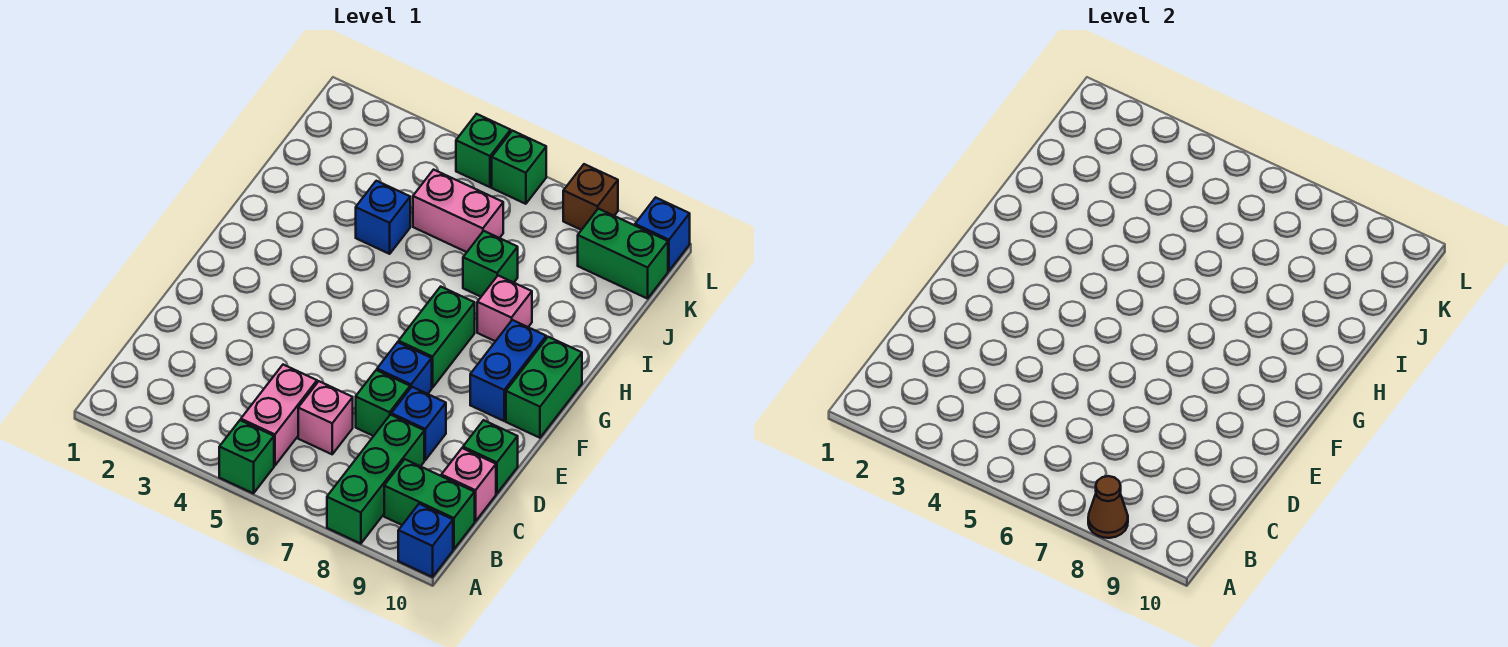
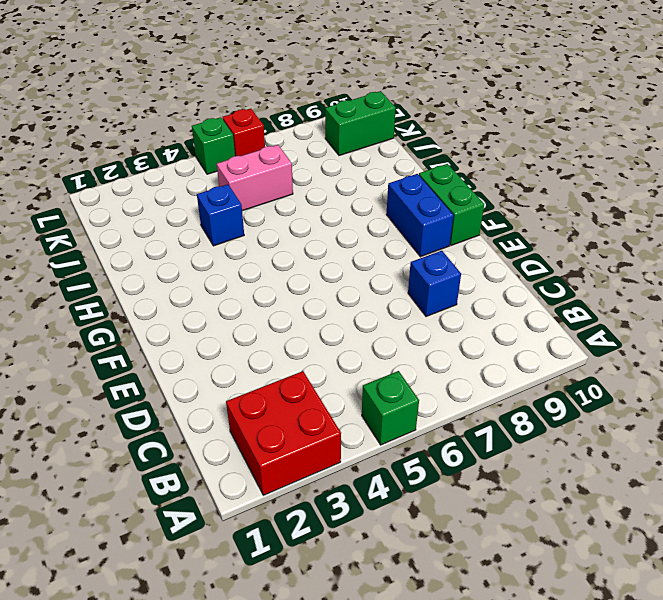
red brick A2:B3 level 1 -> none
red brick L6 level 1 -> green brick L6 level 1
none -> green brick A8:C8 level 1
none -> blue brick A10 level 1
none -> pink brick B5:C5 level 1

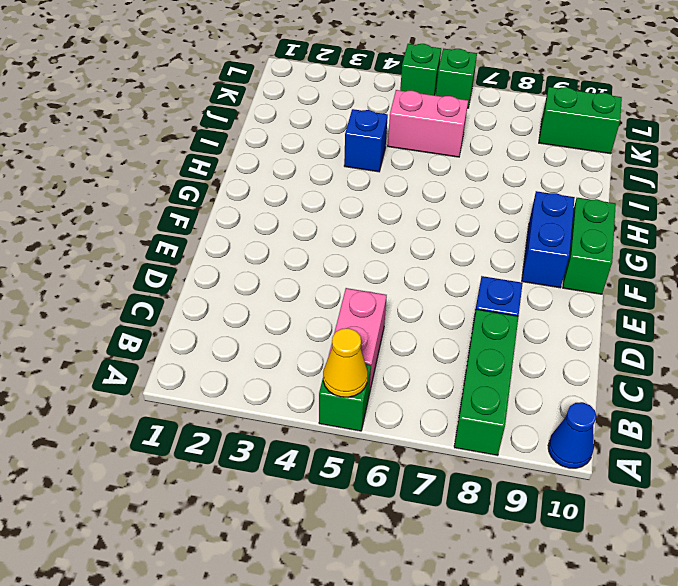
yellow cone A5 level 2 -> none
blue cone A10 level 1 -> blue brick A10 level 1
none -> green brick B9:B10 level 1
none -> pink brick C6 level 1
none -> pink brick C10 level 1

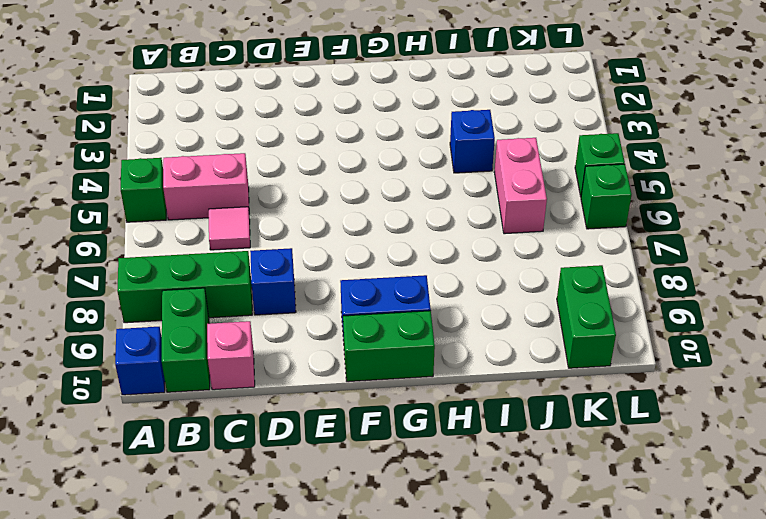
pink tile C6 level 1 -> pink brick C6 level 1
none -> green brick D7 level 1
none -> green brick D10 level 1
none -> blue brick E7 level 1

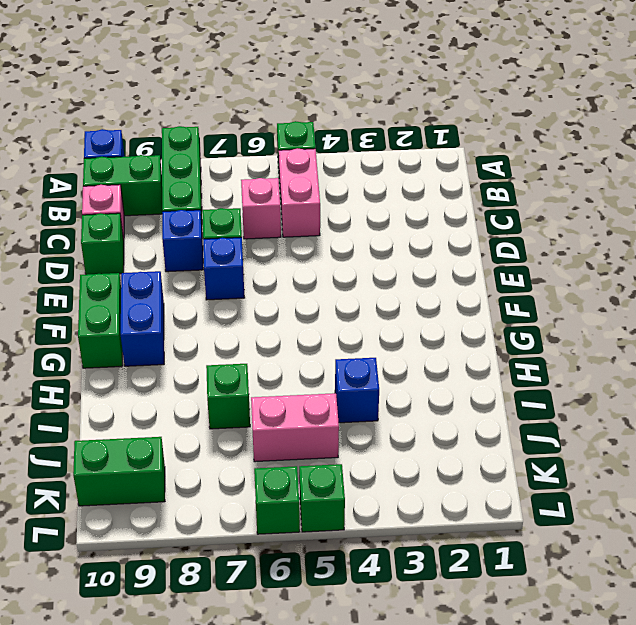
none -> green brick F7:G7 level 1
none -> pink brick H8 level 1
none -> brown brick L8 level 1

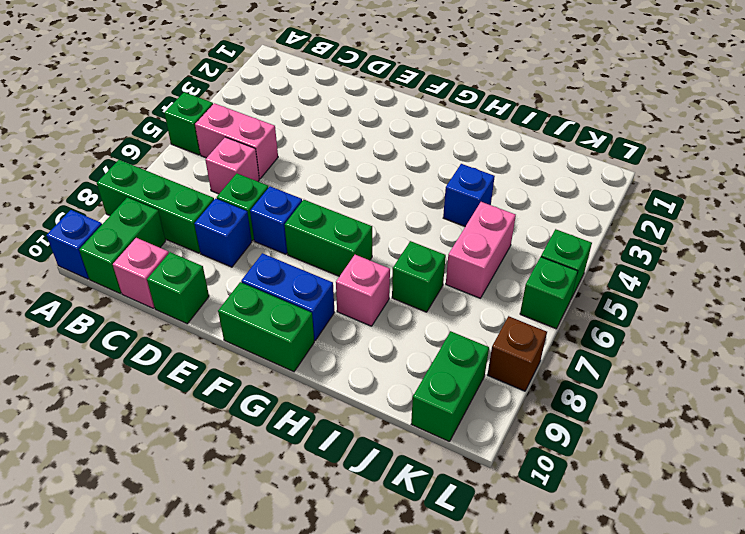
none -> blue brick L10 level 1
none -> brown cone A8 level 2

